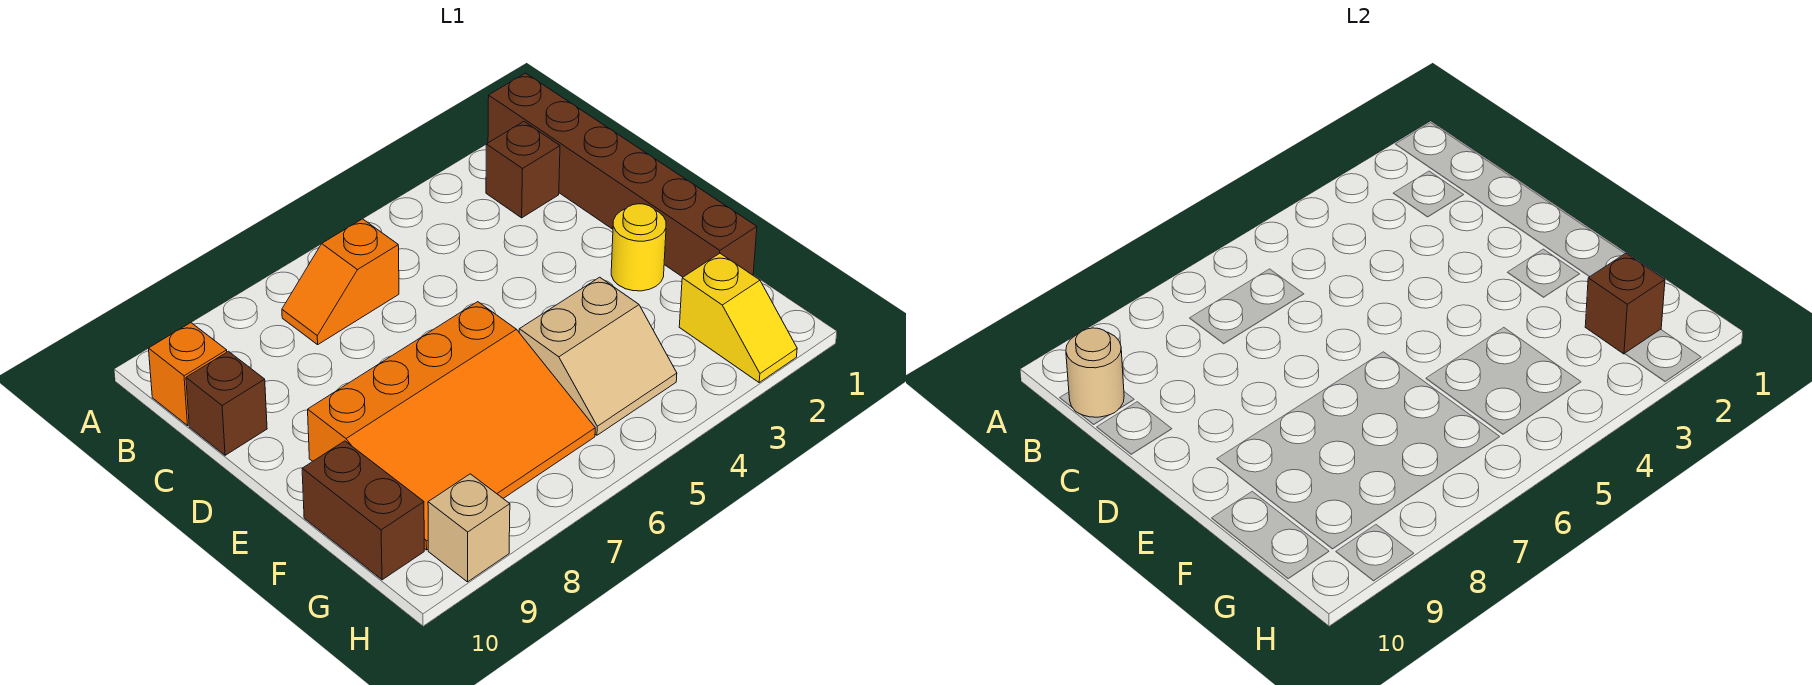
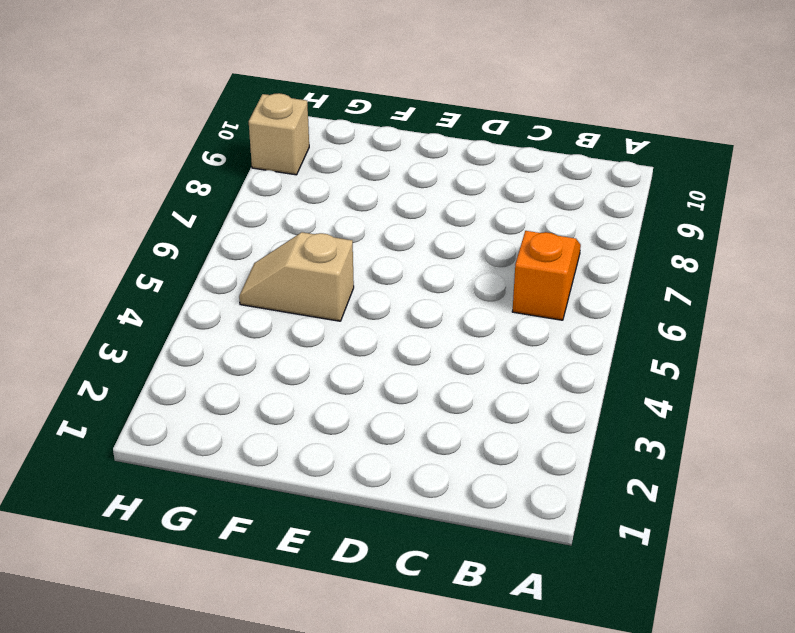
tan slope F5:G5 level 1 top F -> tan slope F4:G5 level 1 top F
none -> brown brick A1:F1 level 1
none -> brown brick B2 level 1
none -> orange brick B10 level 1

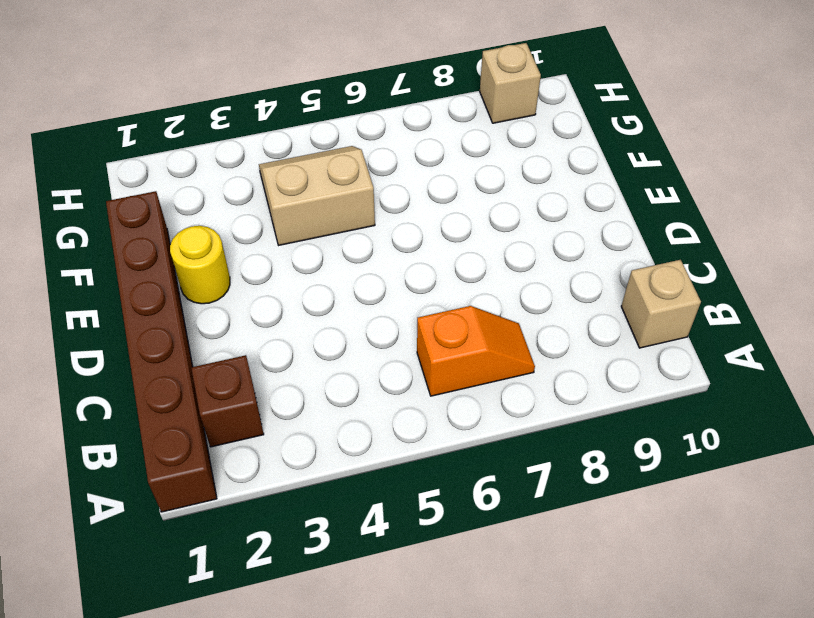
tan brick B10 level 1 -> orange brick B10 level 1
none -> brown brick C10 level 1
none -> orange slope E6:G9 level 1 top E
none -> brown brick F10:G10 level 1

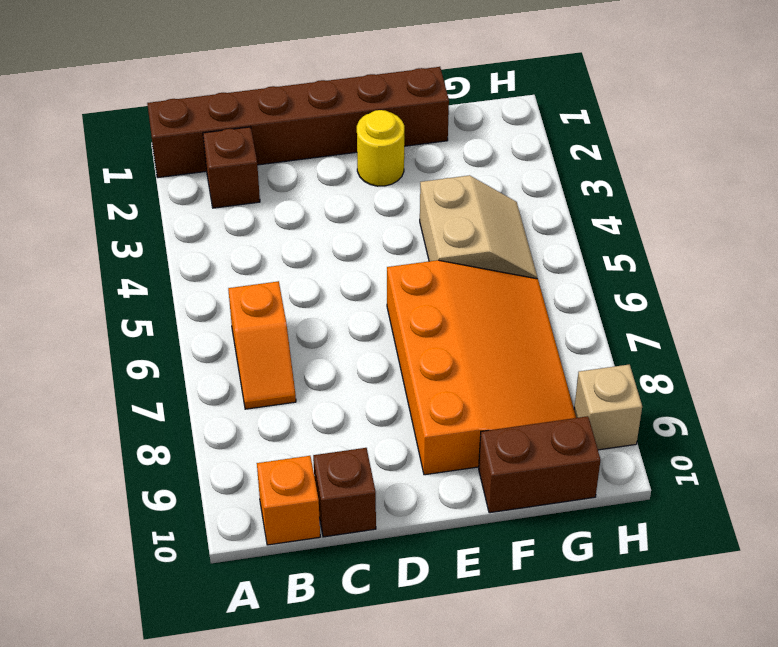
none -> yellow slope G2:H2 level 1 top G
none -> tan round brick B10 level 2
none -> brown brick G2 level 2

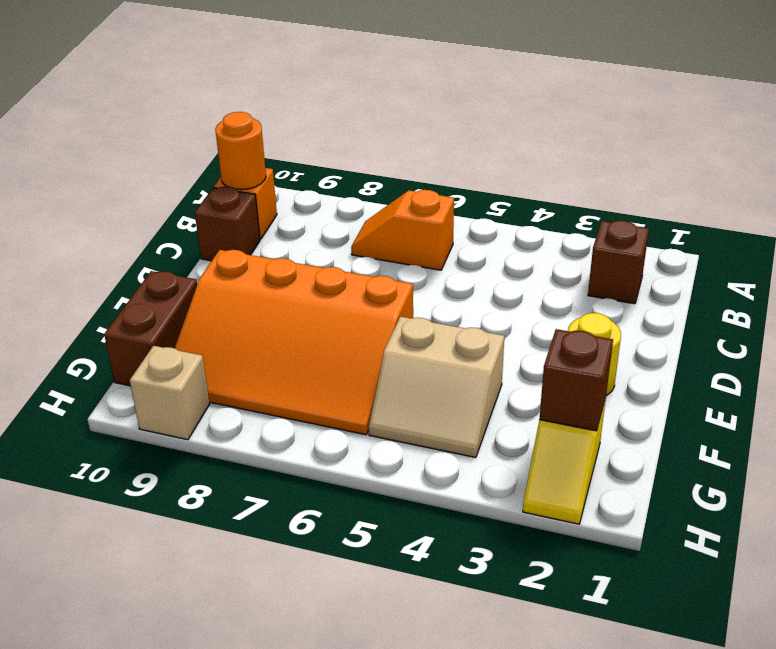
orange round brick B10 level 2 -> tan round brick B10 level 2
none -> brown brick A1:F1 level 1

